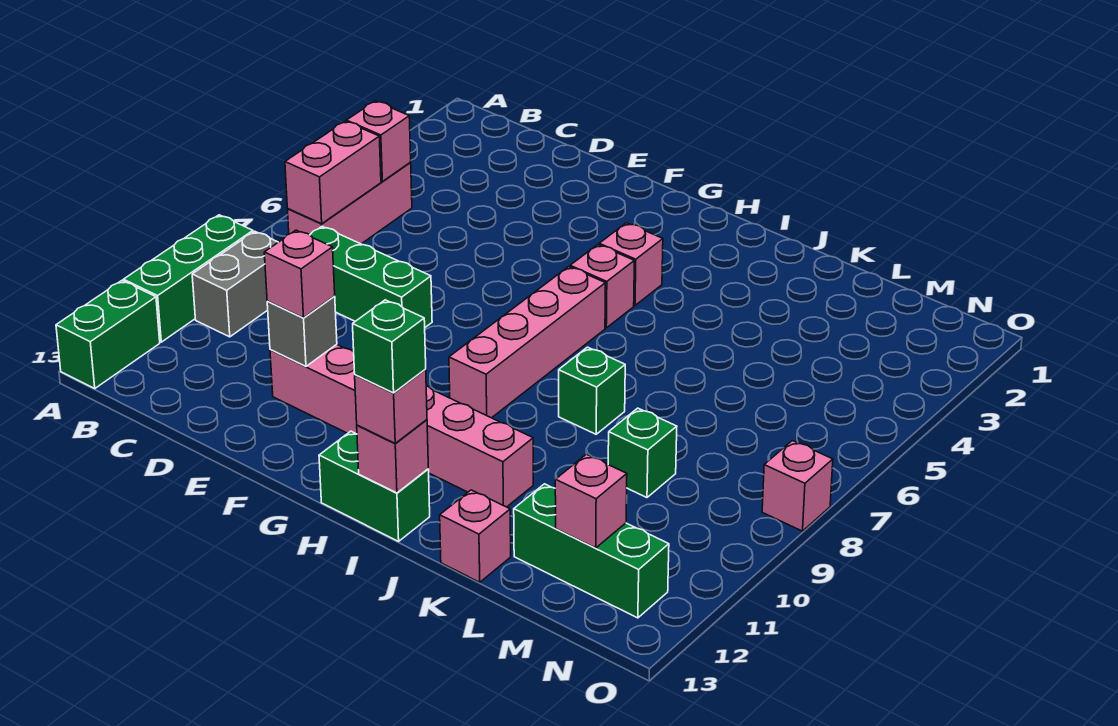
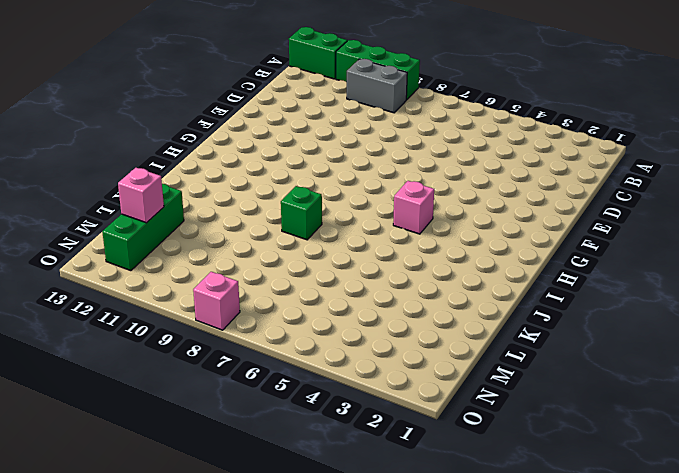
none -> pink brick B5:B7 level 1
none -> green brick C8:E8 level 1
none -> pink brick E11:J11 level 1

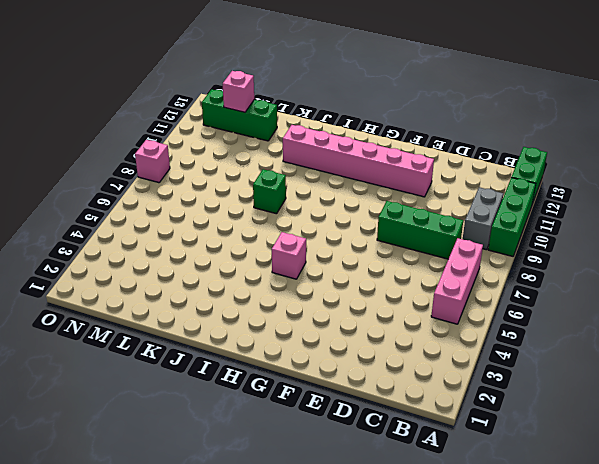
none -> pink brick H4 level 1
none -> pink brick H6:H9 level 1
none -> green brick H13:I13 level 1

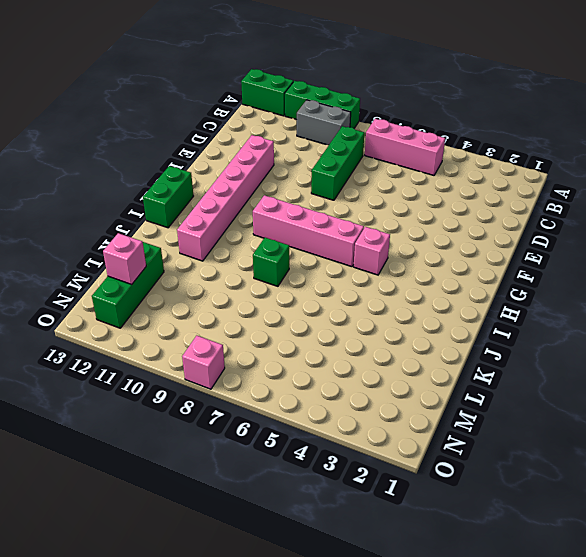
none -> pink brick H4 level 1
none -> pink brick K13 level 1
none -> green brick L9 level 1

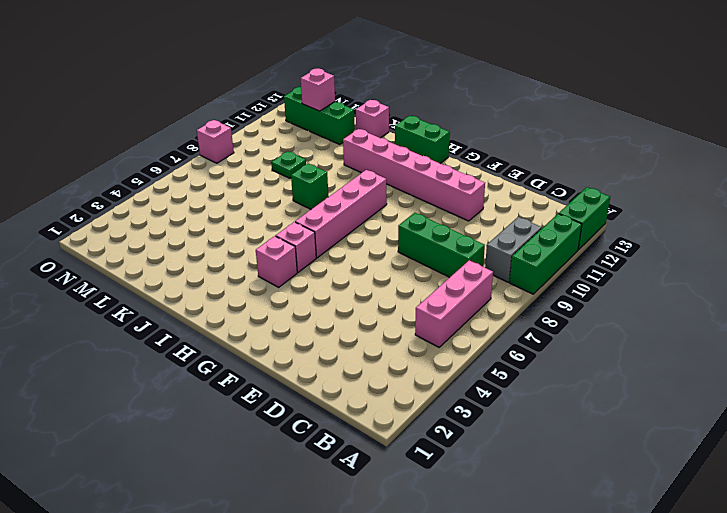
green plate L9 level 1 -> green brick L9 level 1
none -> pink brick B5 level 2
none -> pink brick B6:B7 level 2
none -> grey brick E11 level 2

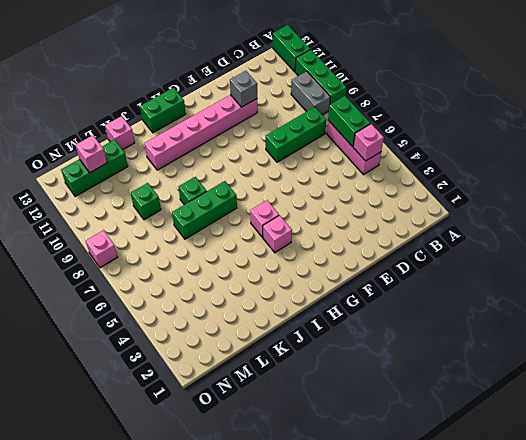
green brick B6:B7 level 2 -> pink brick B6:B7 level 2
green brick I7:K7 level 1 -> none
none -> pink brick H6:H9 level 1
none -> pink brick I13 level 2
none -> pink brick E11 level 3

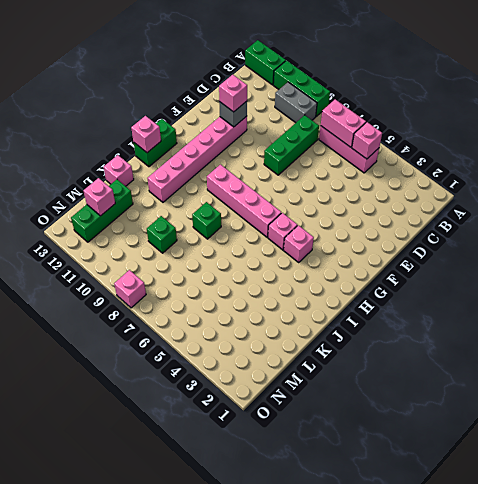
none -> pink brick I13 level 3
none -> green brick I13 level 4

